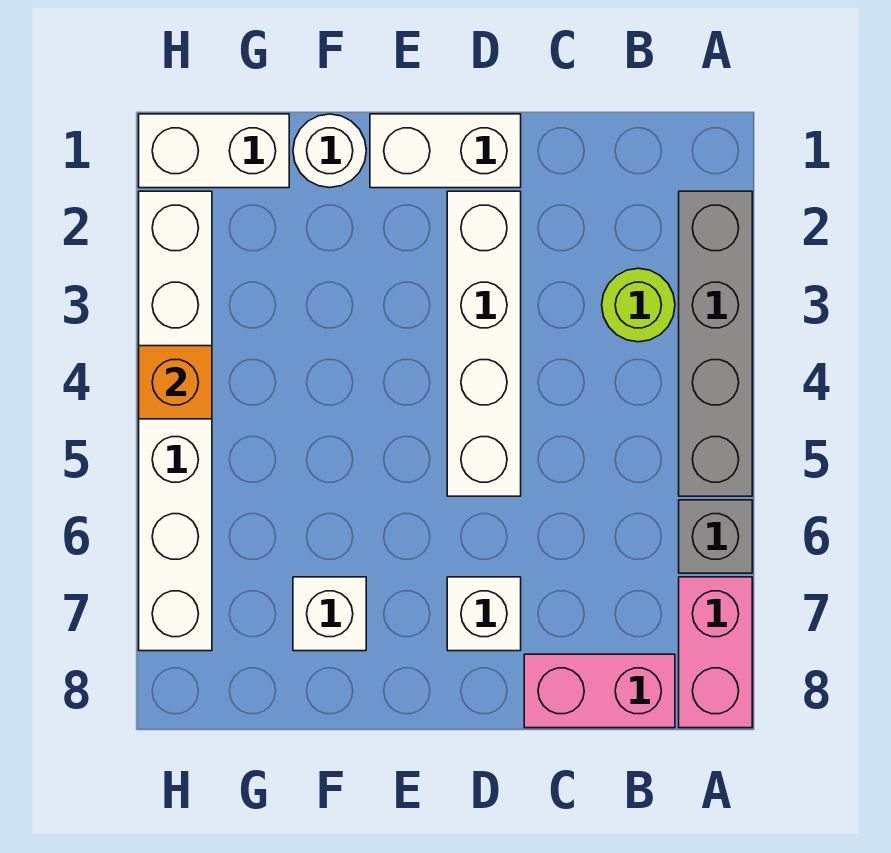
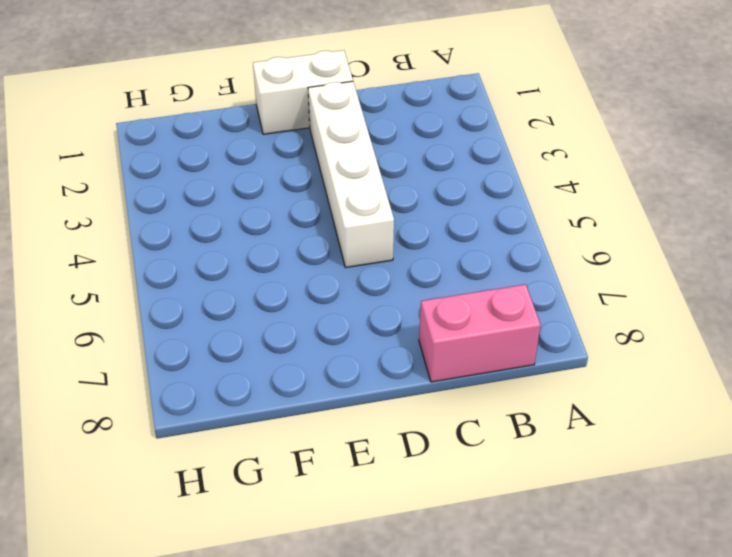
none -> grey brick A2:A5 level 1
none -> grey brick A6 level 1
none -> pink brick A7:A8 level 1

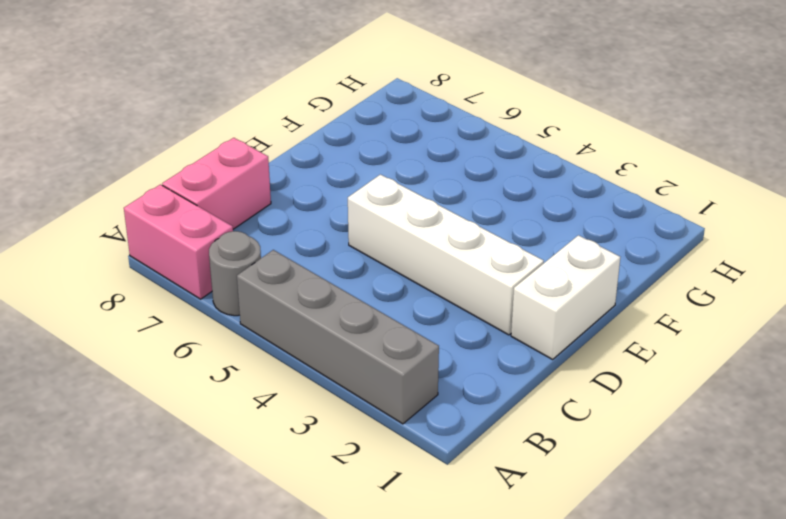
grey round brick A6 level 1 -> grey brick A6 level 1
none -> lime round brick B3 level 1
none -> white brick D7 level 1
none -> white round brick F1 level 1

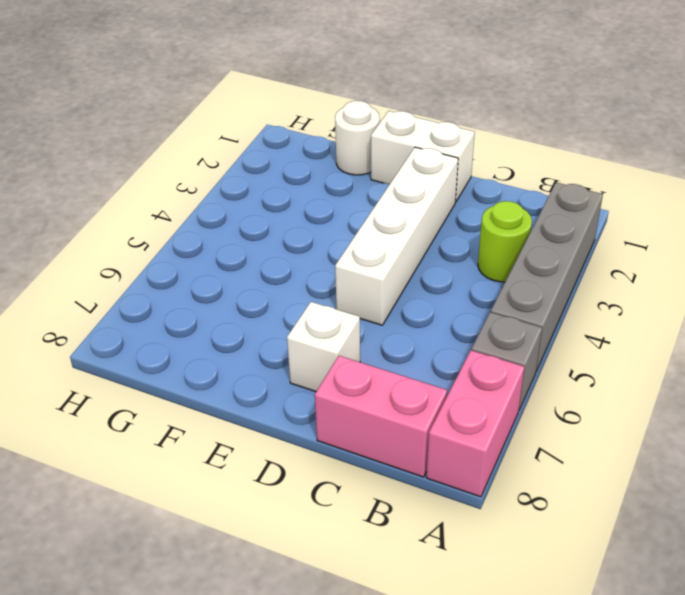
none -> white brick F7 level 1
none -> white brick G1:H1 level 1
none -> white brick H2:H7 level 1

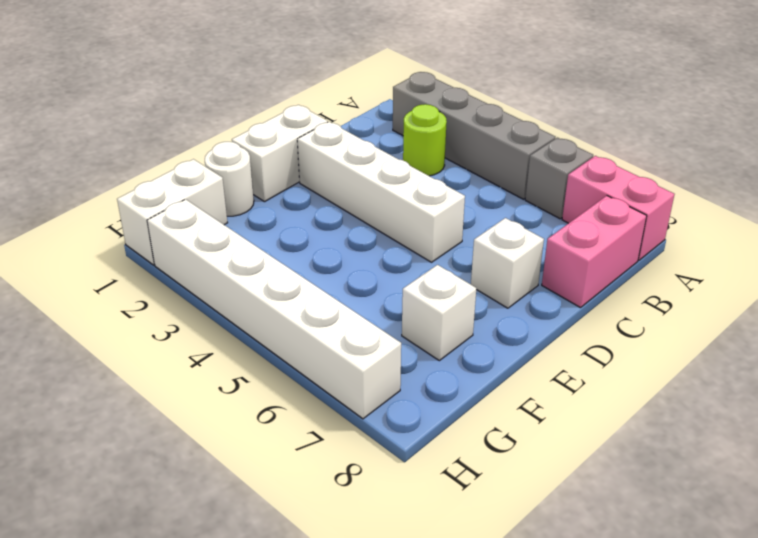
none -> orange brick H4 level 2

